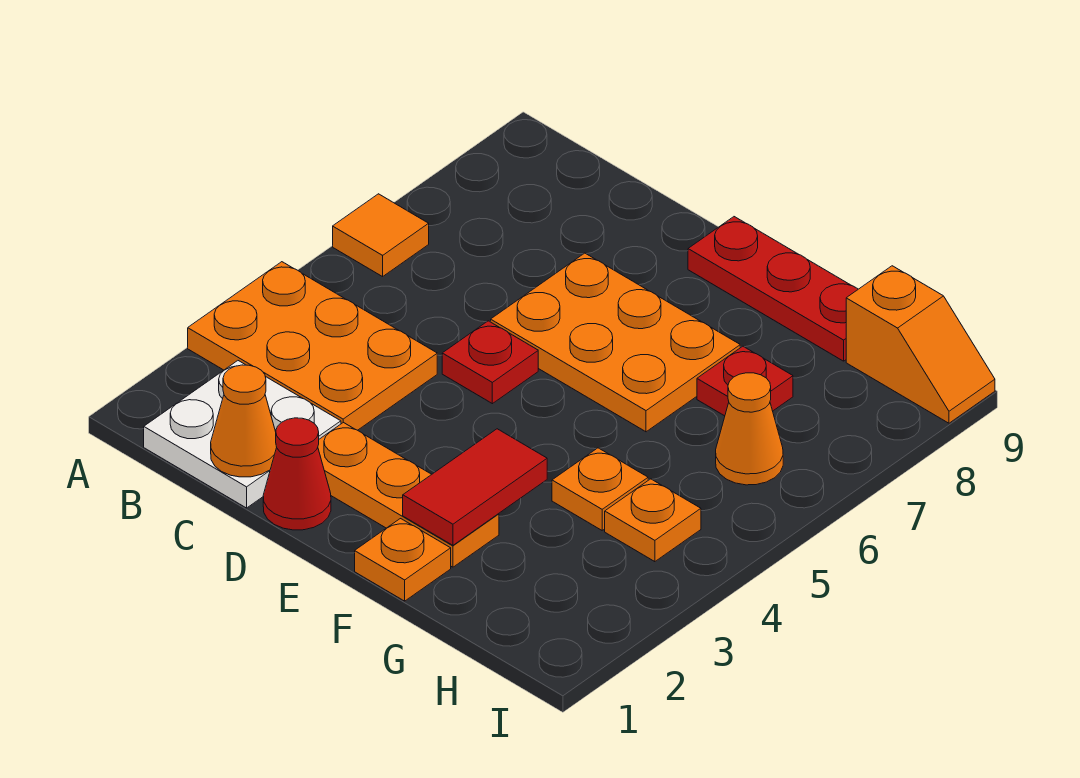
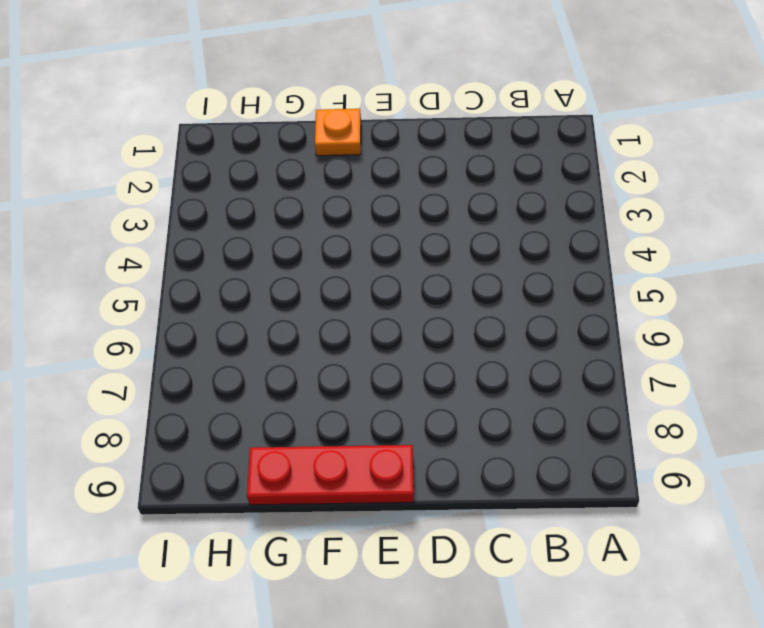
none -> orange plate A3:C4 level 1
none -> orange tile A6 level 1
none -> white plate B1:C2 level 1

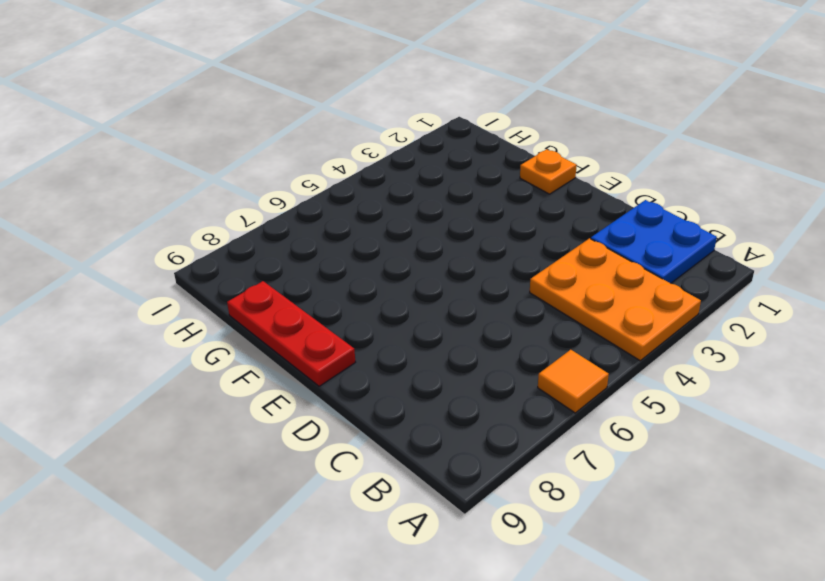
blue plate B1:C2 level 1 -> white plate B1:C2 level 1
none -> red cone D1 level 1
none -> orange plate D2:F2 level 1
none -> red plate D5 level 1

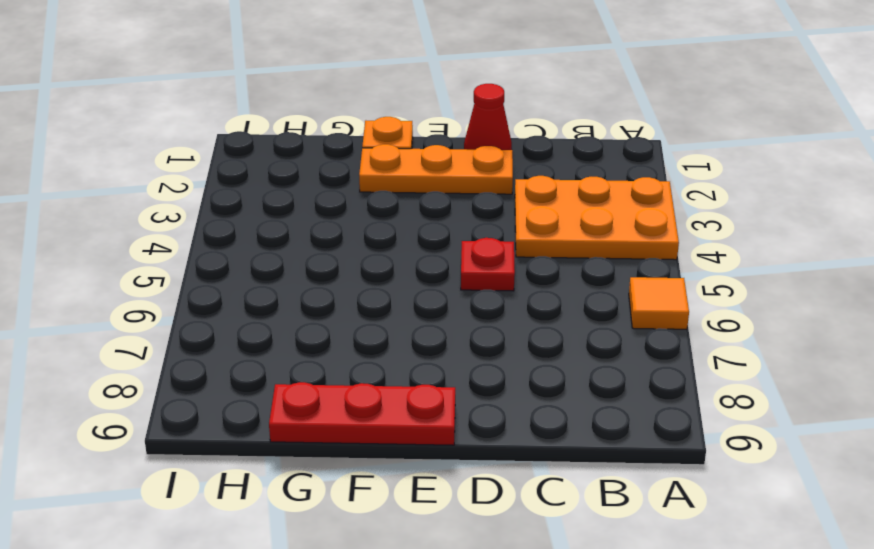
none -> white plate B1:C2 level 1
none -> orange plate D6:F7 level 1
none -> orange plate G4 level 1

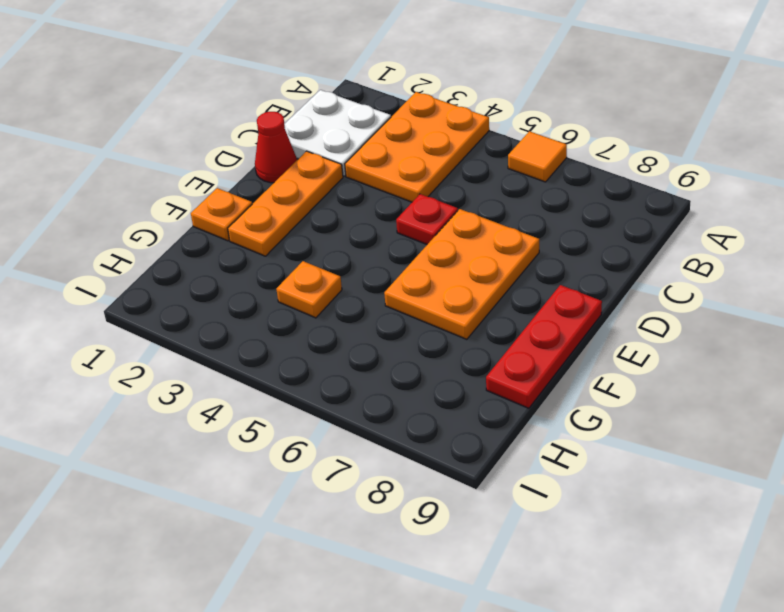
none -> red plate G7 level 1
none -> orange plate H4 level 1
none -> orange cone H6 level 1

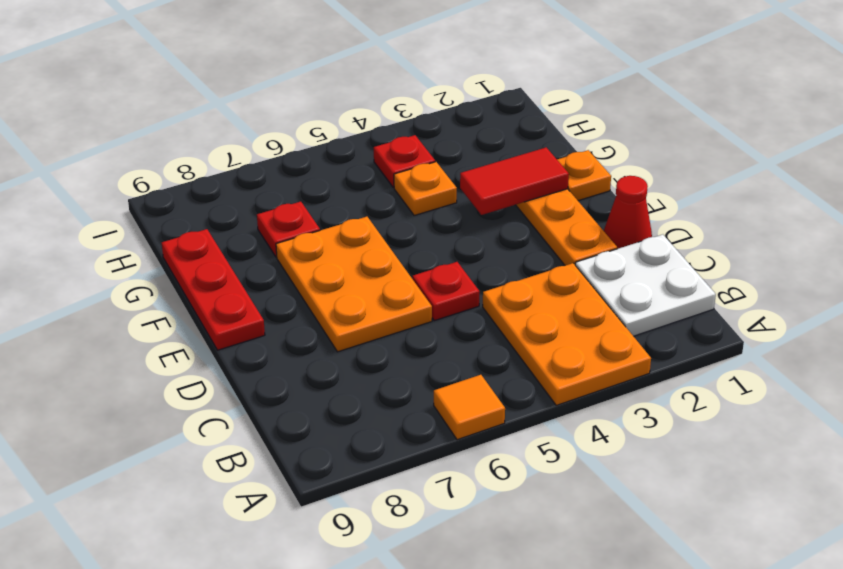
red plate H4 level 1 -> orange plate H4 level 1
none -> orange cone H6 level 1
none -> orange slope H9:I9 level 1 top H
none -> orange cone C1 level 2

